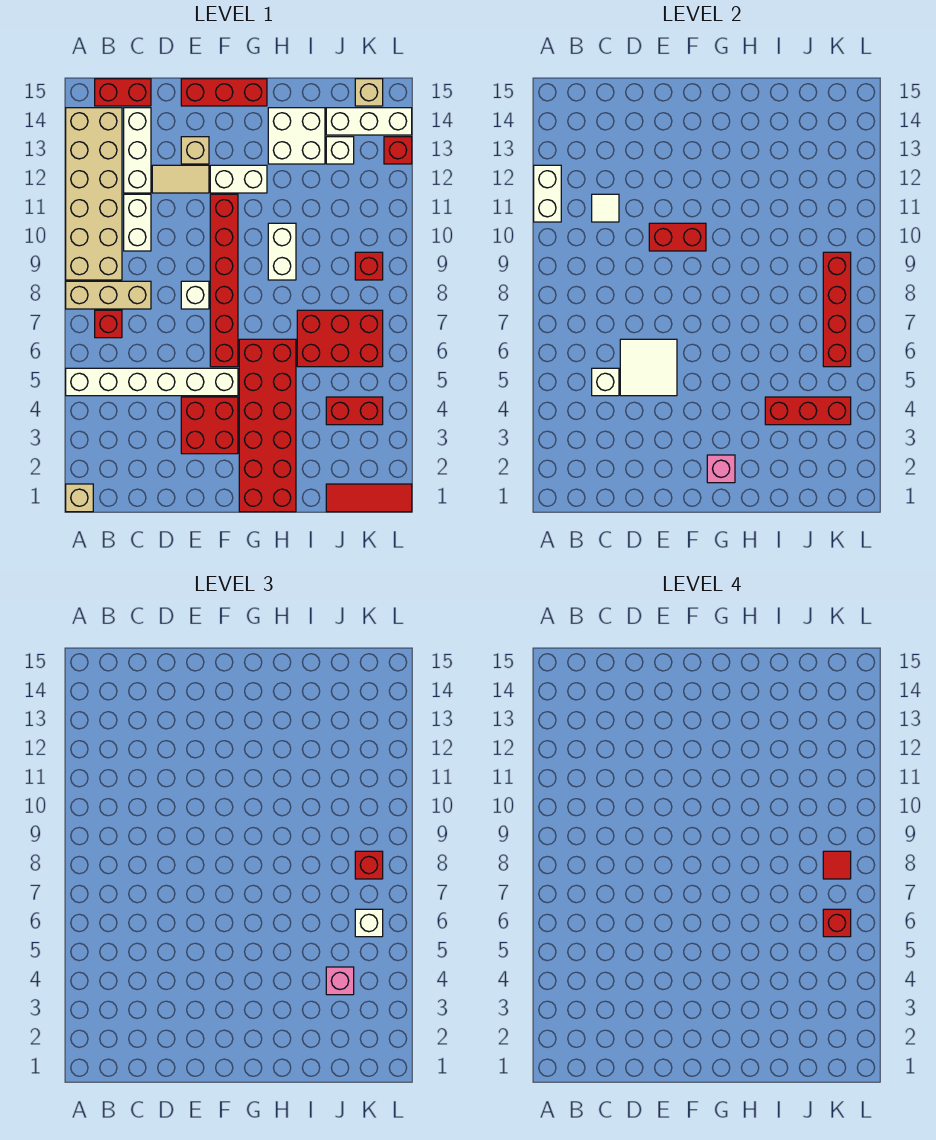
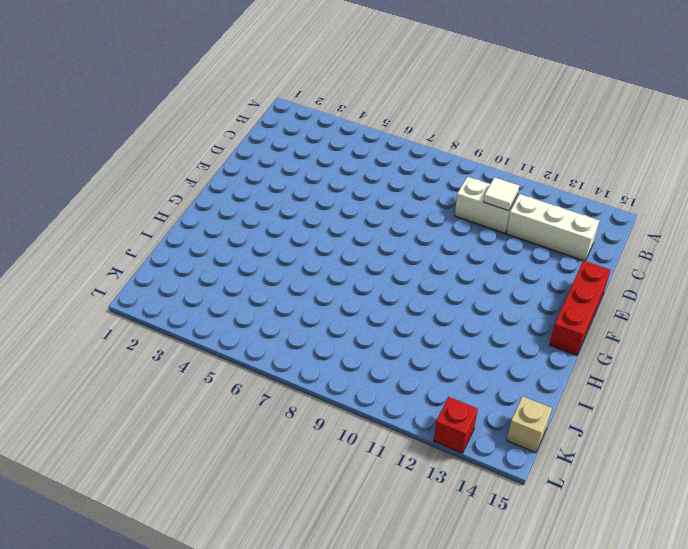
none -> tan brick A1 level 1
none -> white brick A5:F5 level 1
none -> tan brick A8:C8 level 1
none -> tan brick A9:B14 level 1

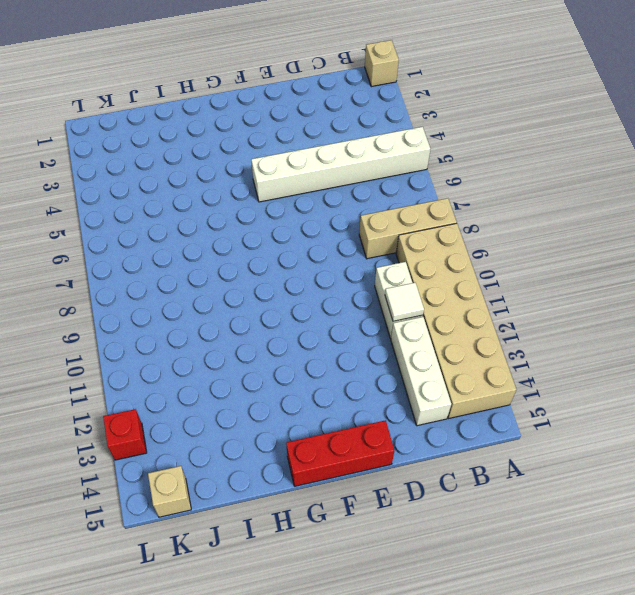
none -> red brick B7 level 1
none -> red brick B15:C15 level 1
none -> tan tile D12:E12 level 1
none -> red brick E3:F4 level 1

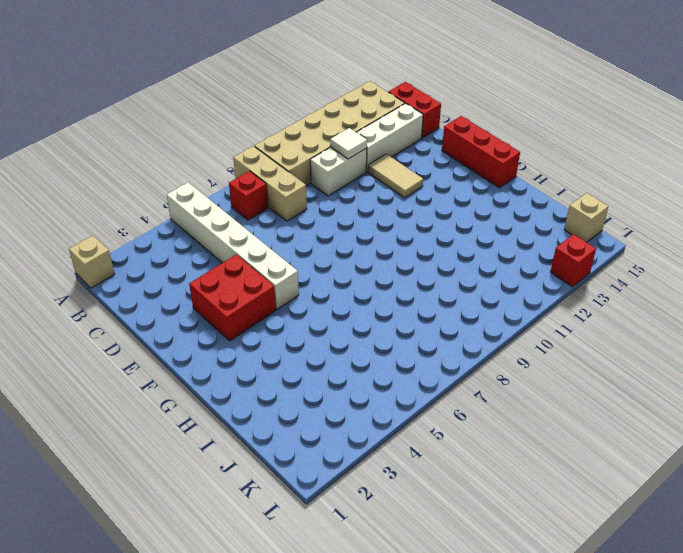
none -> white brick E8 level 1
none -> tan brick E13 level 1
none -> red brick F6:F11 level 1
none -> white brick F12:G12 level 1

